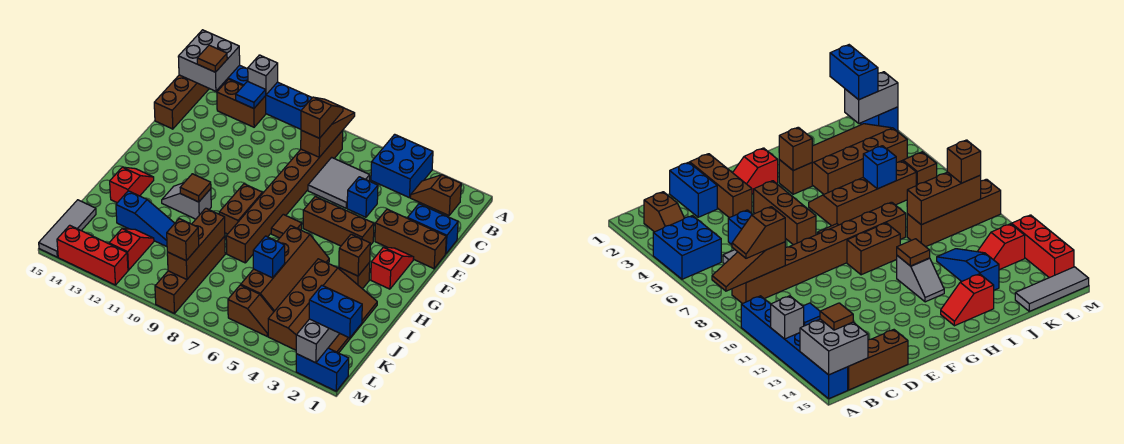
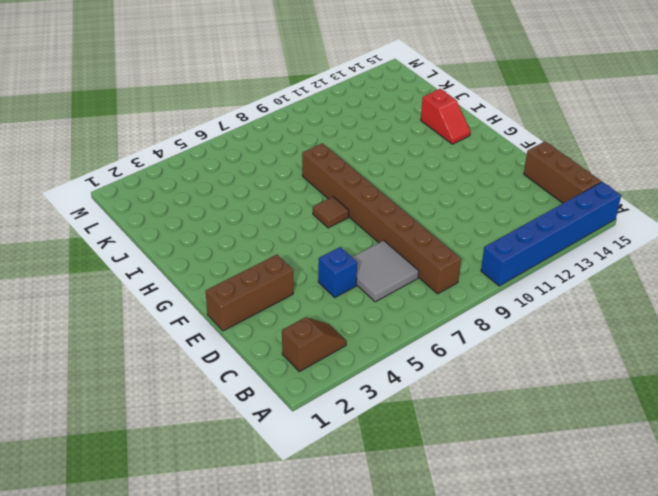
none -> blue brick A4:B5 level 1
none -> brown brick B12:B13 level 1
none -> blue brick D1:D2 level 1
none -> red slope F2:G2 level 1 top G

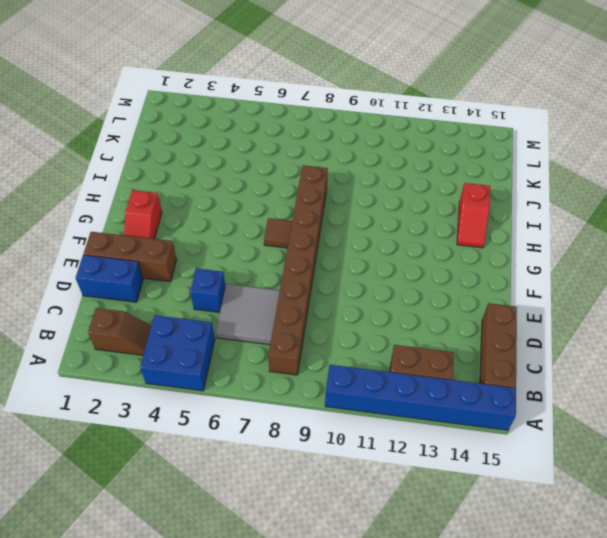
none -> brown brick F4:F6 level 1
none -> brown brick G9:H9 level 1
none -> brown brick H3 level 1
none -> brown slope H5:K6 level 1 top 6

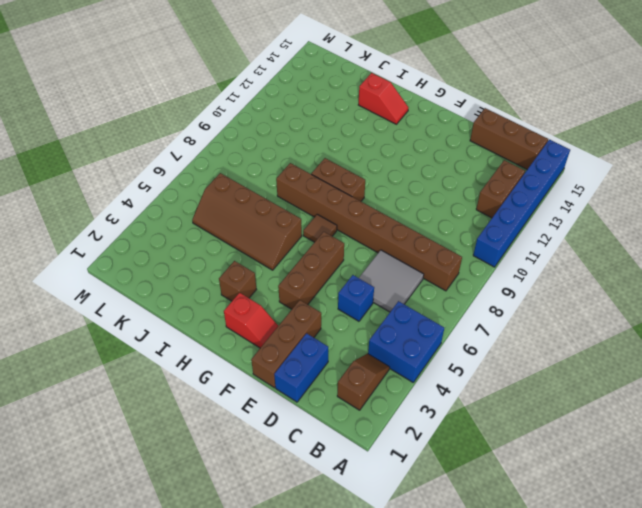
none -> grey slope H11:H12 level 1 top 11
none -> brown slope I2:L4 level 1 top 4
none -> brown brick J9:M9 level 1
none -> blue slope J11:J13 level 1 top 13

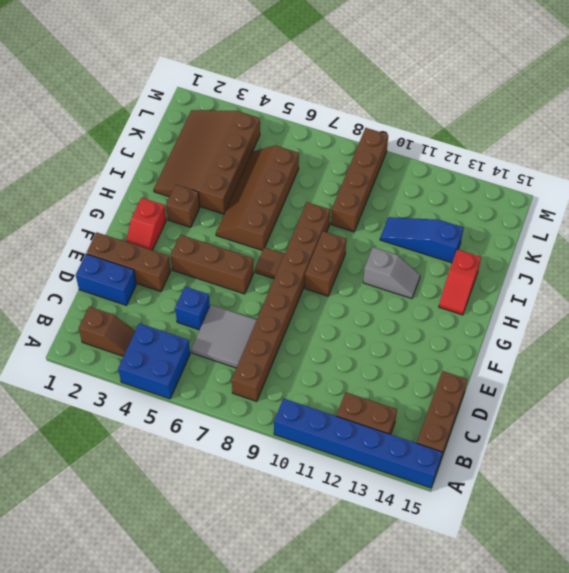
none -> red slope K12:L12 level 1 top L
none -> grey tile K15:M15 level 1
none -> brown slope L5:L6 level 1 top 6
none -> blue brick M1:M2 level 1

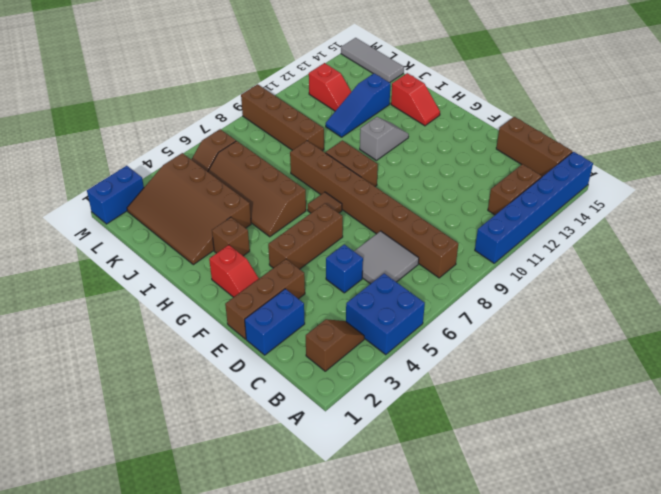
none -> red brick M12:M14 level 1
none -> brown slope A8:C8 level 2 top C
none -> grey brick A12 level 2
none -> grey brick A14:B15 level 2

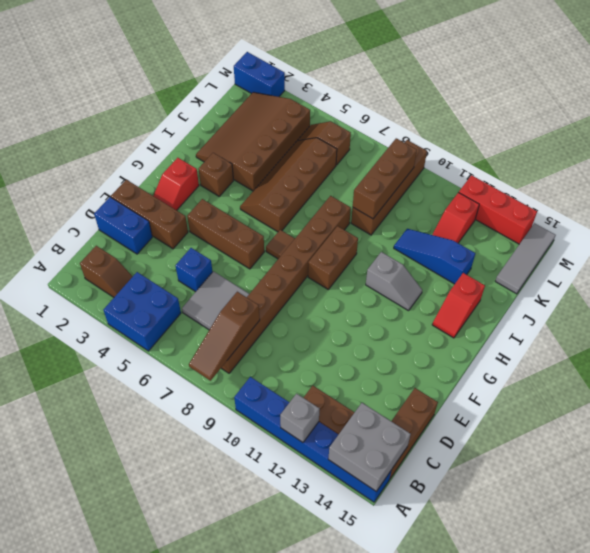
none -> blue tile B12 level 2
none -> brown brick H3 level 2
none -> brown tile H11 level 2
none -> blue brick J6 level 2

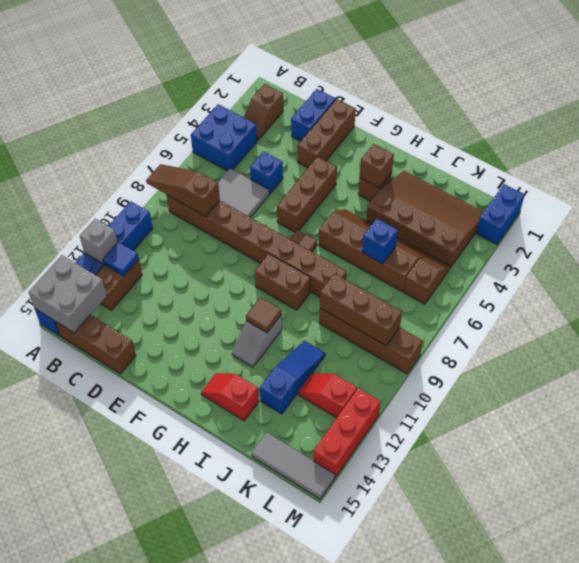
none -> red slope F2:G2 level 1 top G
none -> grey brick L2:M2 level 2
none -> brown slope B8:C8 level 3 top C
none -> brown tile B14 level 3

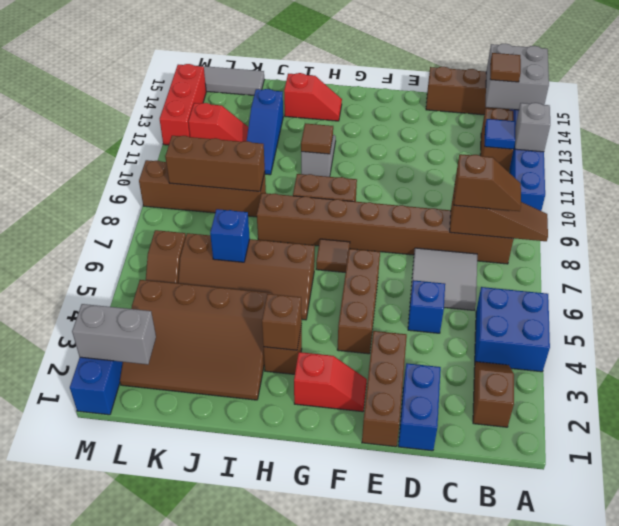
none -> blue brick L1:L2 level 3
none -> brown brick L9 level 3

